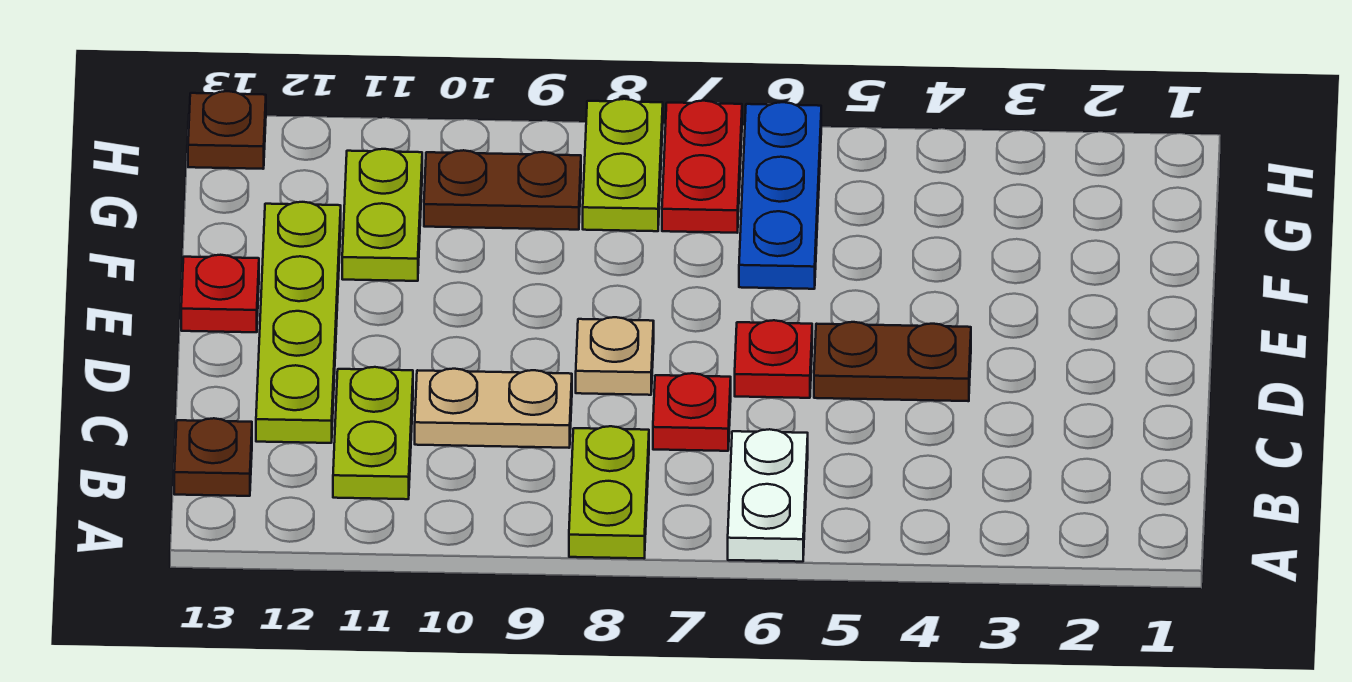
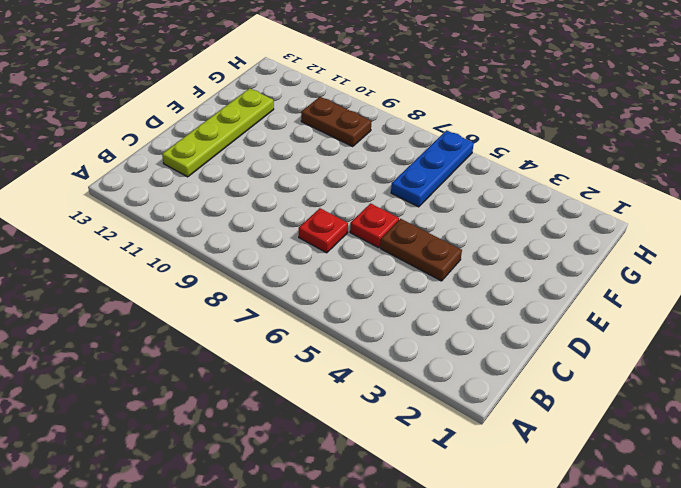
none -> white plate A6:B6 level 1
none -> lime plate A8:B8 level 1
none -> lime plate B11:C11 level 1

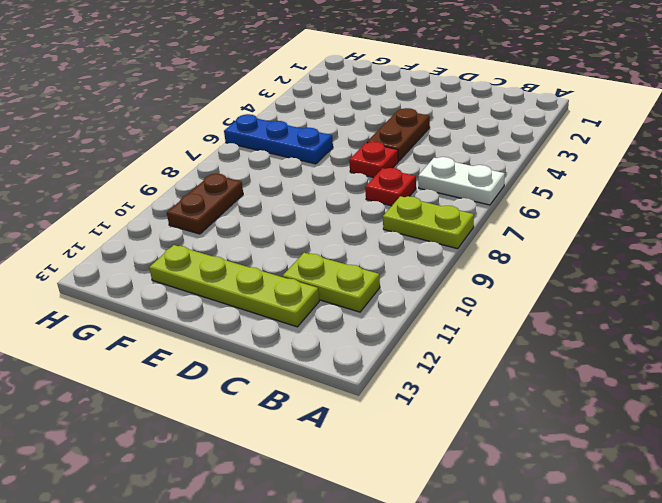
none -> brown plate B13 level 1
none -> tan plate C9:C10 level 1
none -> tan plate D8 level 1

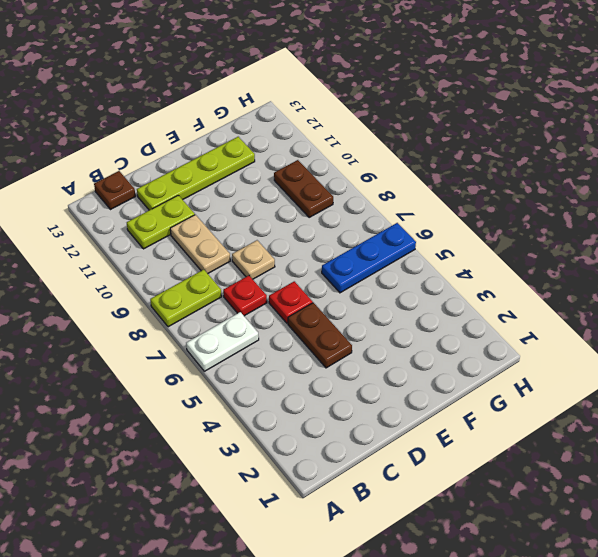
none -> red plate E13 level 1
none -> lime plate F11:G11 level 1
none -> red plate G7:H7 level 1

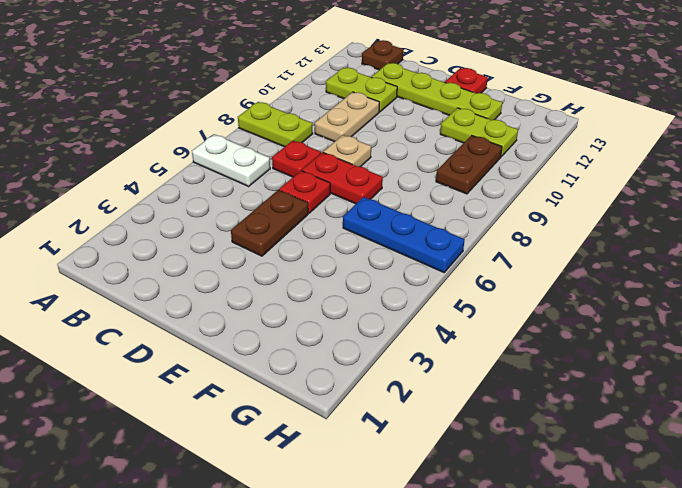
red plate D7:E7 level 1 -> red plate G7:H7 level 1
none -> lime plate G8:H8 level 1
none -> brown plate H13 level 1

